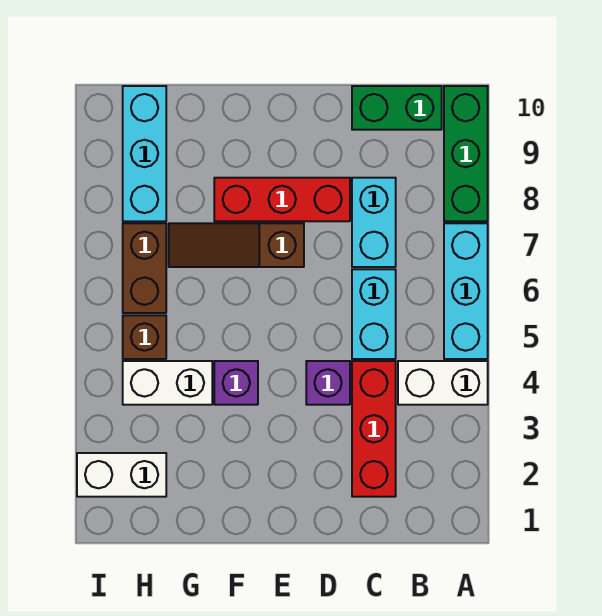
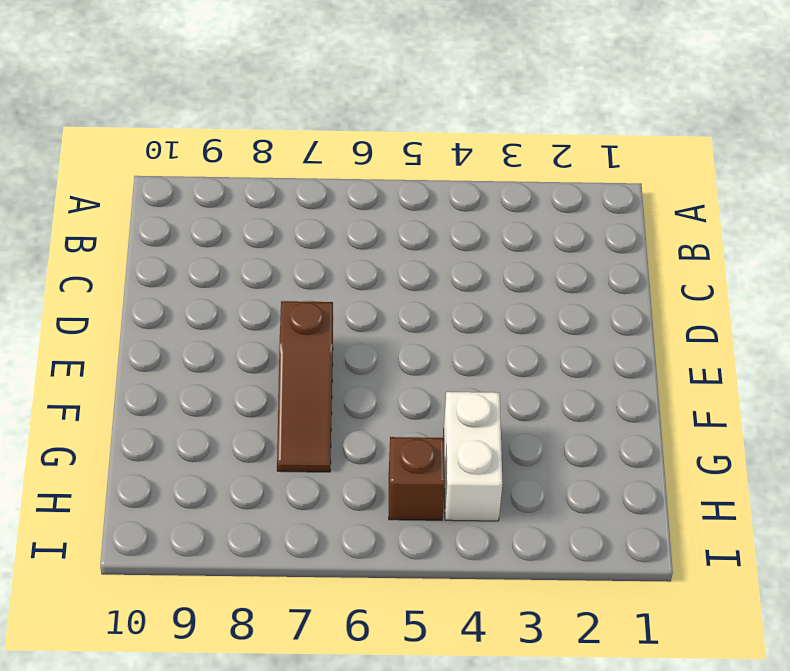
none -> white brick A4:B4 level 1
none -> cyan brick A5:A7 level 1
none -> green brick A8:A10 level 1

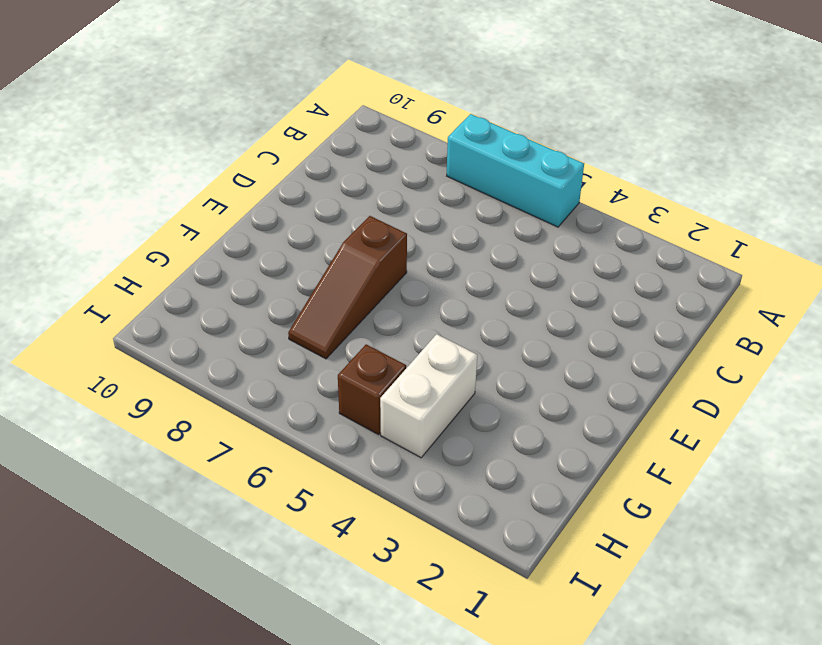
none -> white brick A4:B4 level 1
none -> green brick A8:A10 level 1
none -> green brick B10:C10 level 1

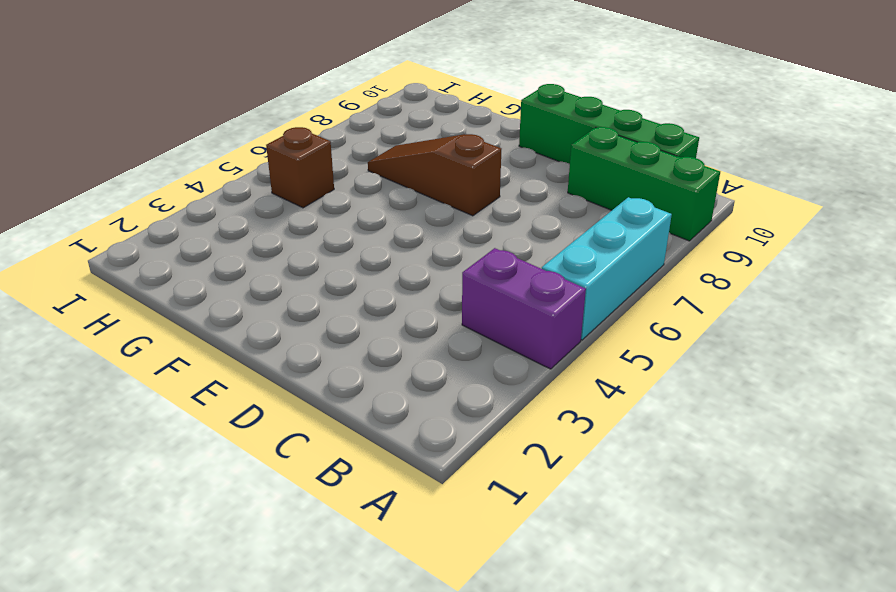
purple brick A4:B4 level 1 -> white brick A4:B4 level 1
green brick A9:C9 level 1 -> green brick A8:A10 level 1
green brick B10:E10 level 1 -> green brick B10:C10 level 1
none -> red brick C2:C4 level 1
none -> cyan brick C5:C6 level 1
none -> cyan brick C7:C8 level 1

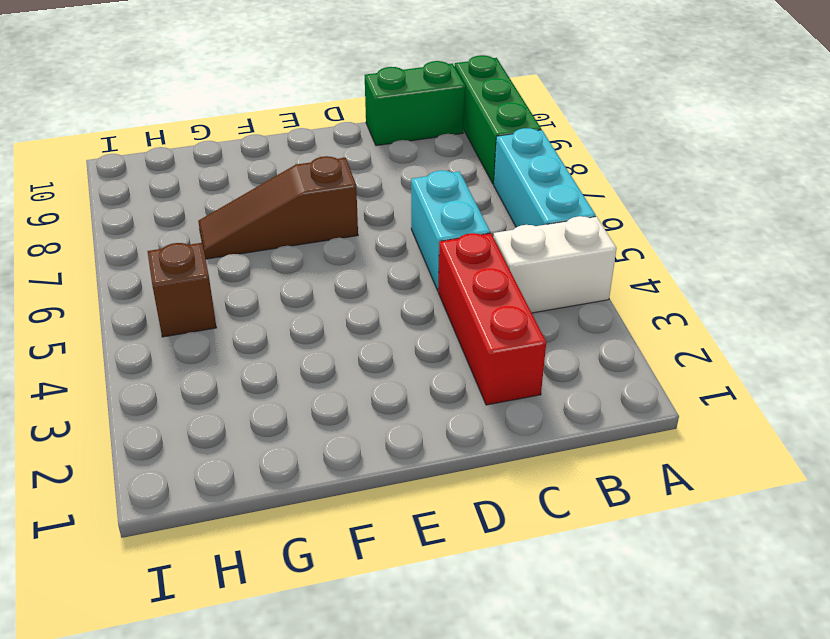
none -> cyan brick C7:C8 level 1
none -> purple brick D4 level 1
none -> red brick D8:F8 level 1

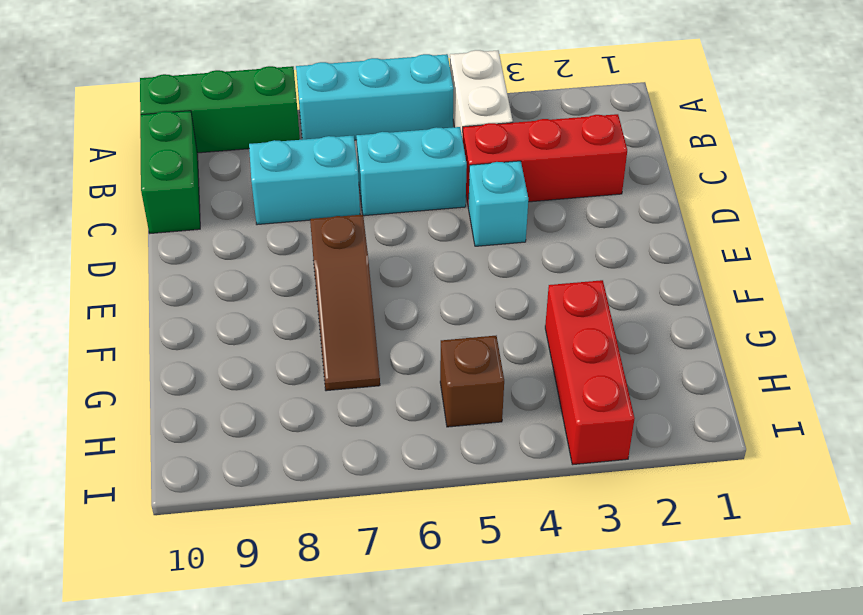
cyan brick D4 level 1 -> purple brick D4 level 1
red brick G3:I3 level 1 -> red brick D8:F8 level 1
none -> purple brick F4 level 1
none -> white brick G4:H4 level 1
none -> white brick H2:I2 level 1

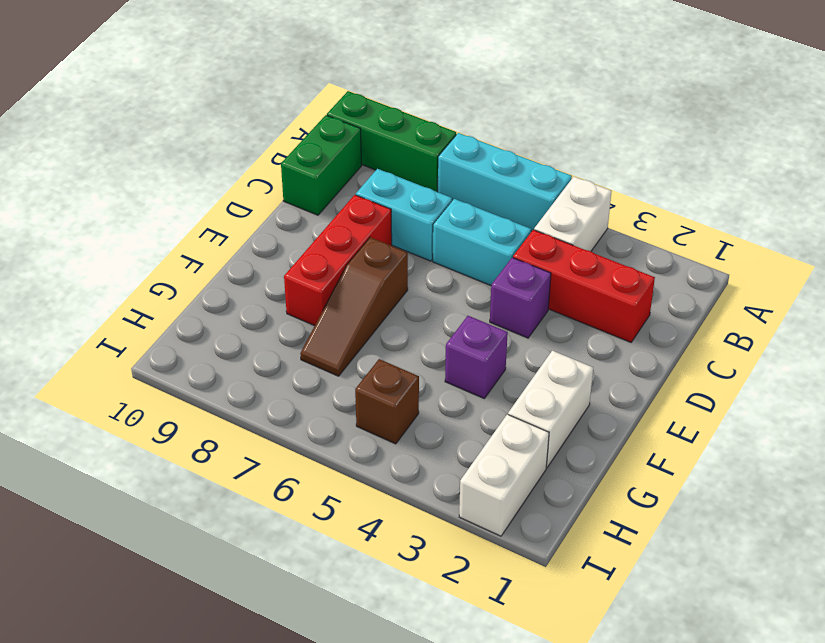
white brick F2:G2 level 1 -> white brick G4:H4 level 1
none -> brown brick H6:H7 level 1
none -> cyan brick H8:H10 level 1

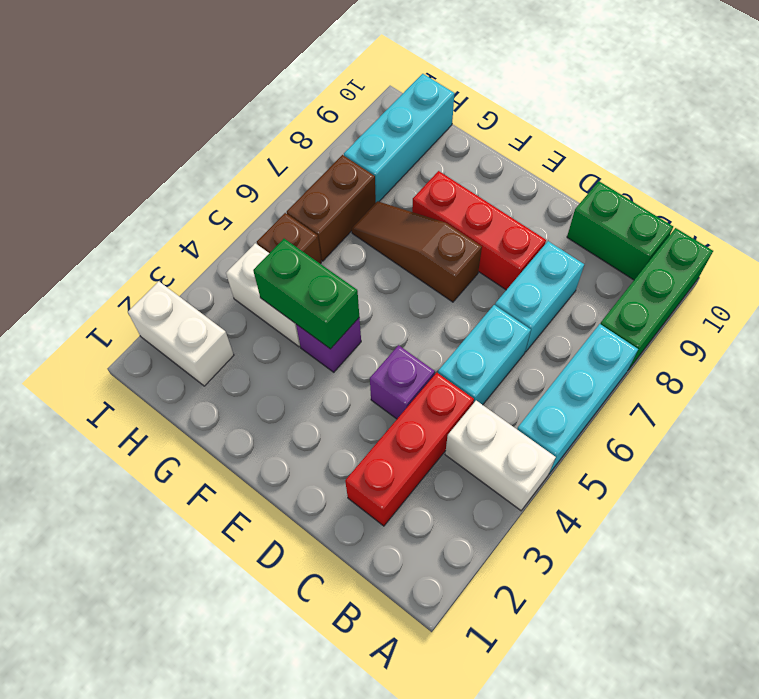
green brick F4:G4 level 2 -> none

